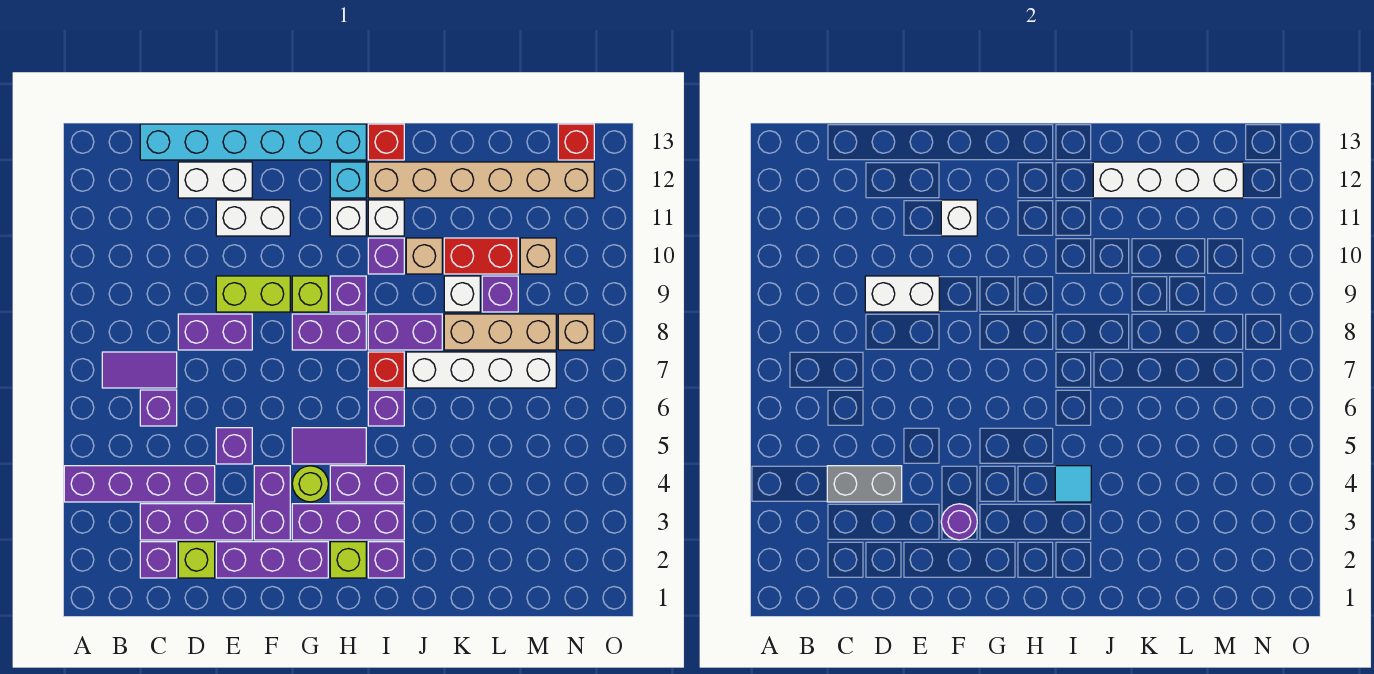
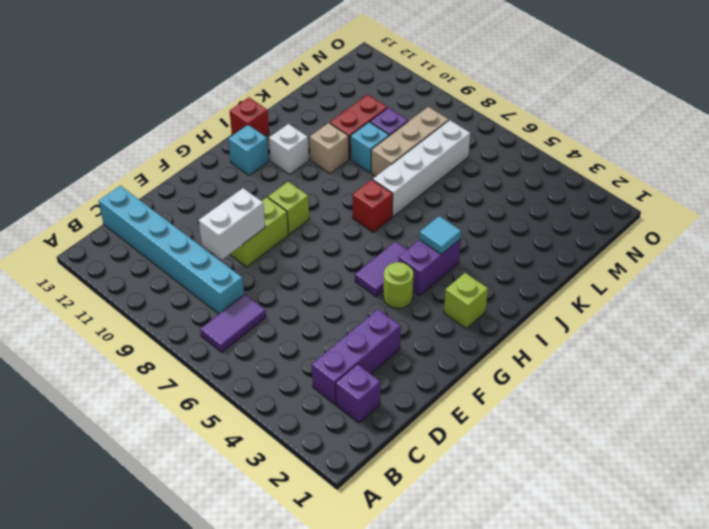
cyan brick C8:C13 level 1 -> cyan brick C13:H13 level 1
cyan brick K9 level 1 -> white brick K9 level 1
none -> purple brick A4:D4 level 1
none -> purple brick C6 level 1
none -> lime brick D2 level 1
none -> purple brick D8:E8 level 1

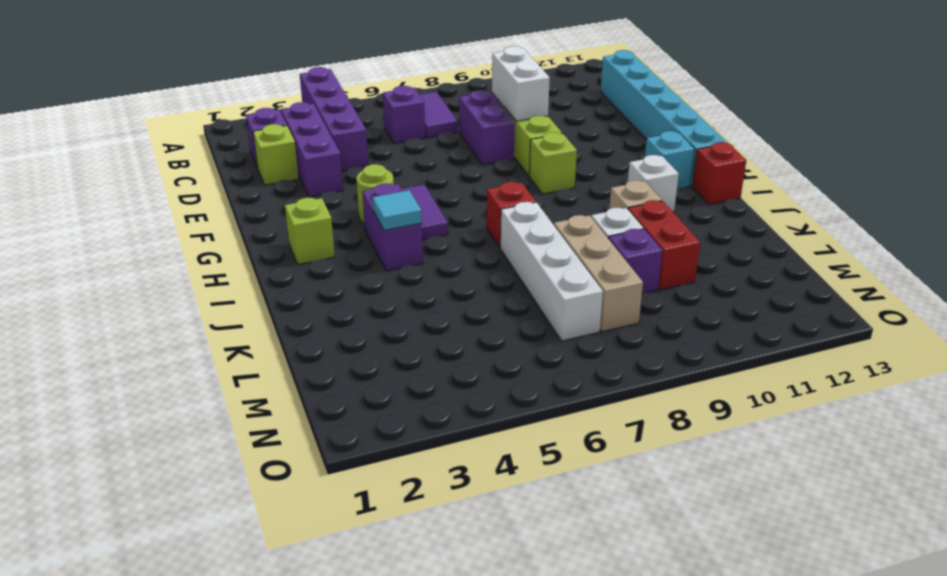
none -> white brick D12:E12 level 1
none -> purple brick E2:G2 level 1
none -> purple brick E5 level 1
none -> white brick E11:F11 level 1

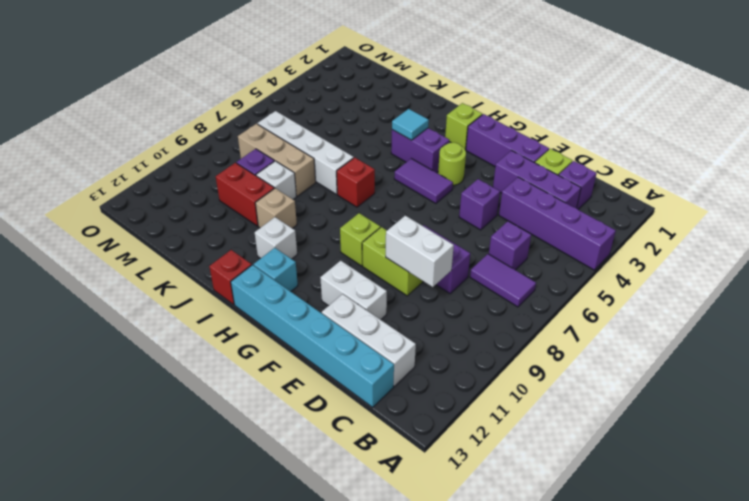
white brick C12:E12 level 1 -> white brick D12:E12 level 1
none -> purple brick F3:F4 level 1
none -> purple brick G3:I3 level 1
none -> purple brick G8:H8 level 1
none -> purple brick H9 level 1

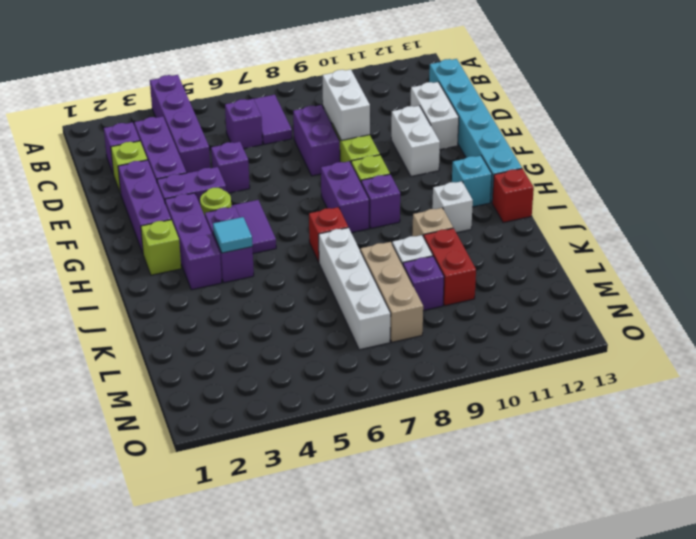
none -> white brick H11 level 1
none -> purple brick I2 level 1
none -> purple brick I6 level 1
none -> purple brick I8:J8 level 1

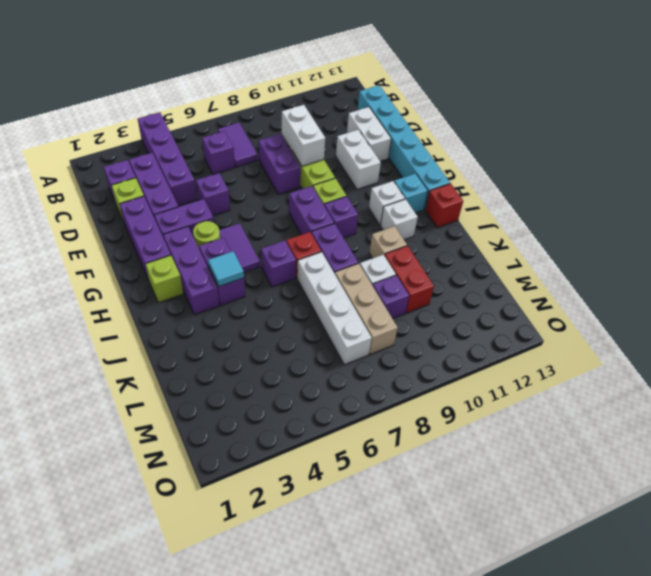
none -> purple brick I2 level 1
none -> purple brick I10 level 1
none -> tan brick I12:N12 level 1
none -> tan brick M10 level 1

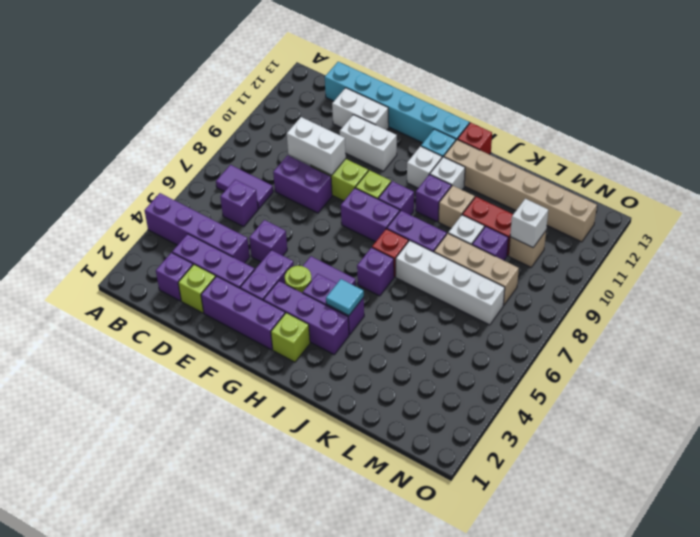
white brick M10 level 2 -> white brick F11 level 2
none -> purple brick I2 level 1
none -> tan brick N8 level 1
none -> red brick N13 level 1
none -> grey brick C4:D4 level 2

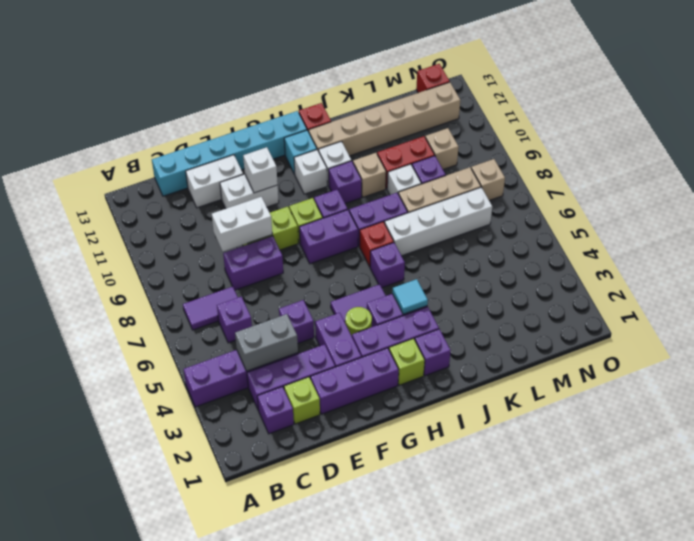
none -> purple round brick F3 level 2
none -> white brick J12:M12 level 2

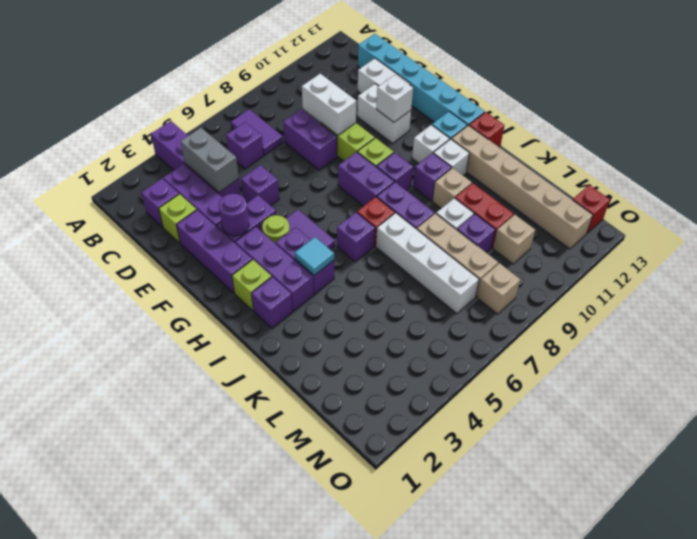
none -> white brick J12:M12 level 2

